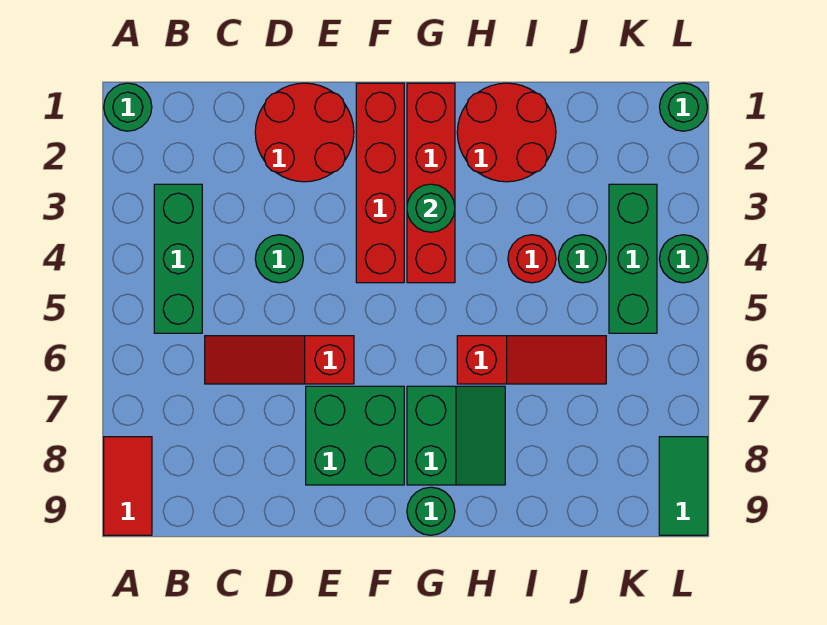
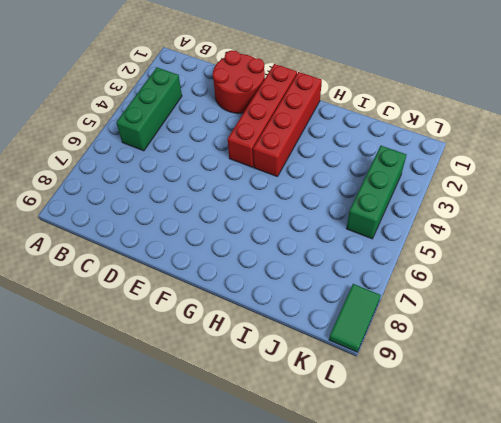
none -> green round brick A1 level 1
none -> red tile A8:A9 level 1
none -> red slope C6:E6 level 1 top E

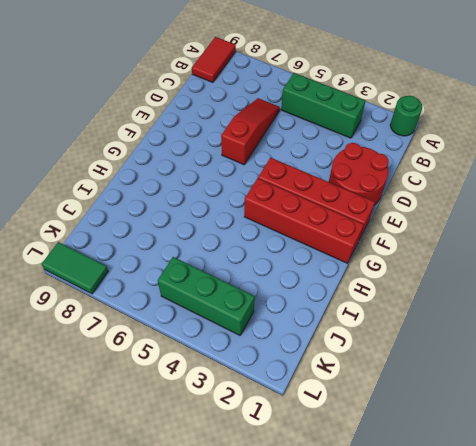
red tile A9:B9 level 1 -> red tile A8:A9 level 1
none -> green round brick D4 level 1
none -> green brick E7:F8 level 1
none -> green slope G7:H8 level 1 top G

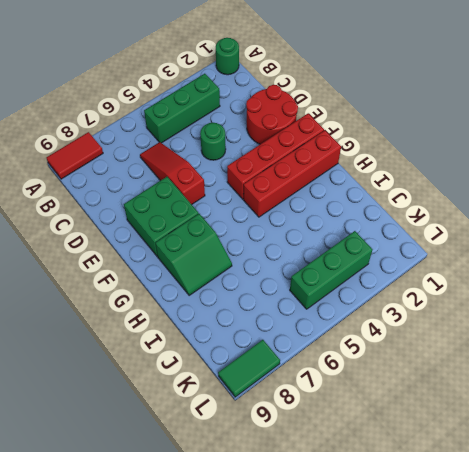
none -> green round brick G9 level 1
none -> red round brick H1:I2 level 1
none -> red slope H6:J6 level 1 top H

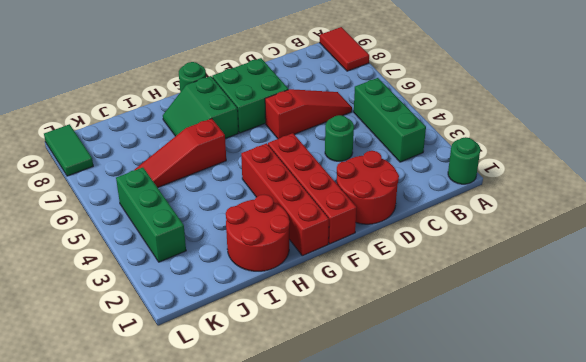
none -> red round brick I4 level 1
none -> green round brick J4 level 1
none -> green round brick L1 level 1

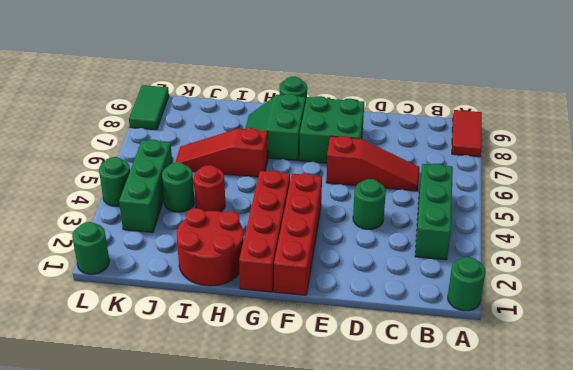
none -> red round brick D1:E2 level 1
none -> green round brick G3 level 2

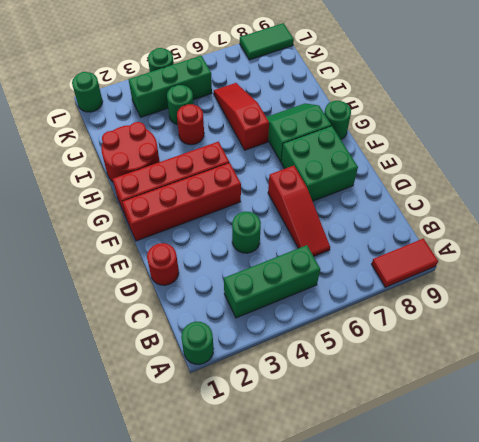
red round brick D1 level 1 -> red round brick D1:E2 level 1
none -> green round brick G3 level 2

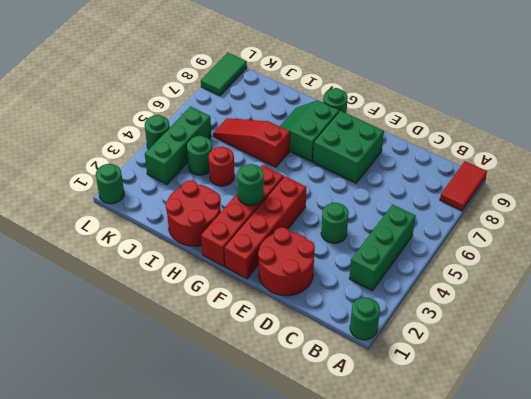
none -> red slope C6:E6 level 1 top E

